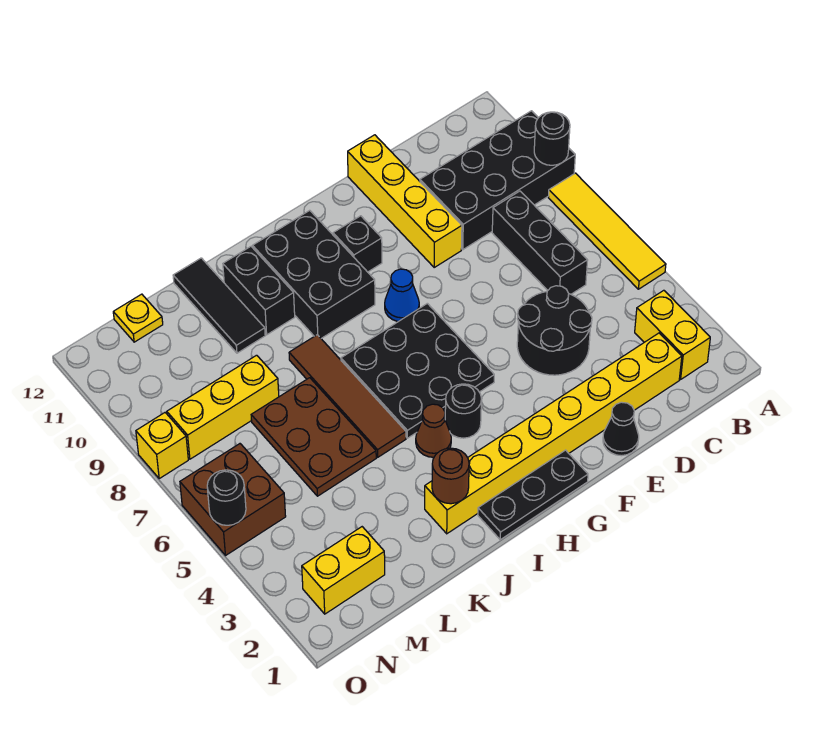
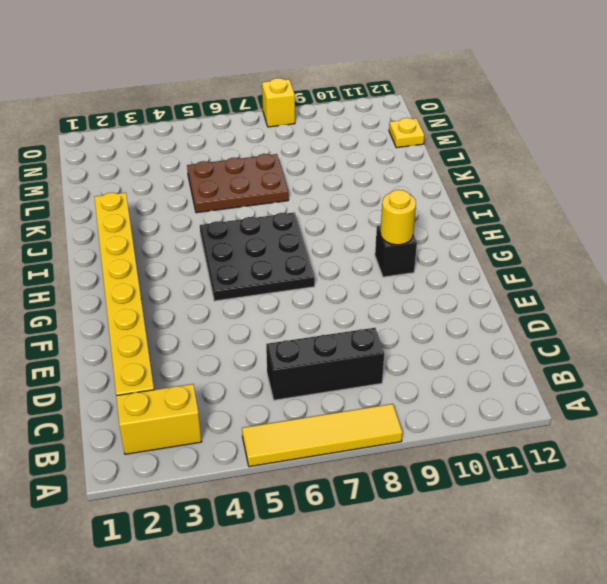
yellow round brick G10 level 2 -> none
none -> black brick A9:D10 level 1
none -> black round brick D4:E5 level 1
none -> black cone E1 level 1

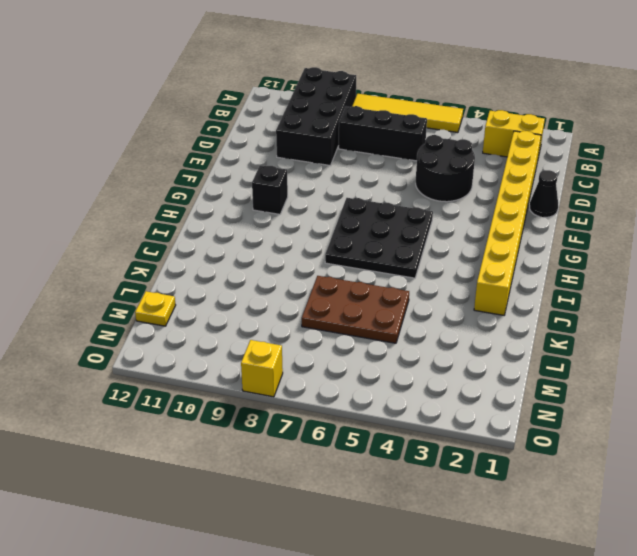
none -> yellow brick E9:E12 level 1
none -> black plate G1:I1 level 1
none -> blue cone G8 level 1

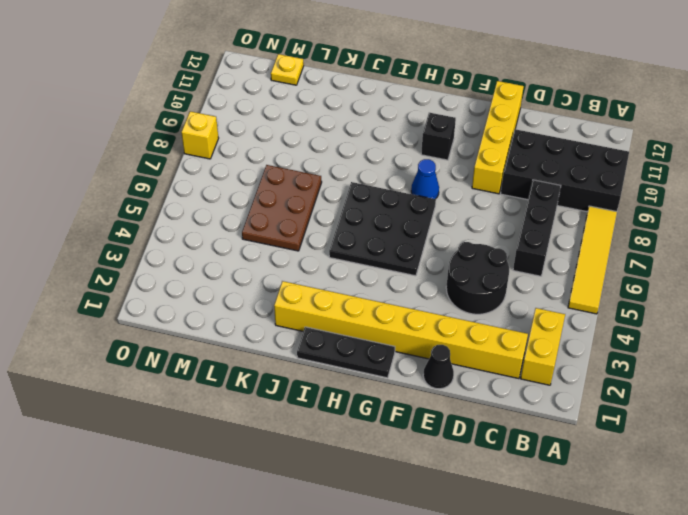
none -> black round brick H4 level 1
none -> black brick H9:I11 level 1
none -> brown cone I4 level 1

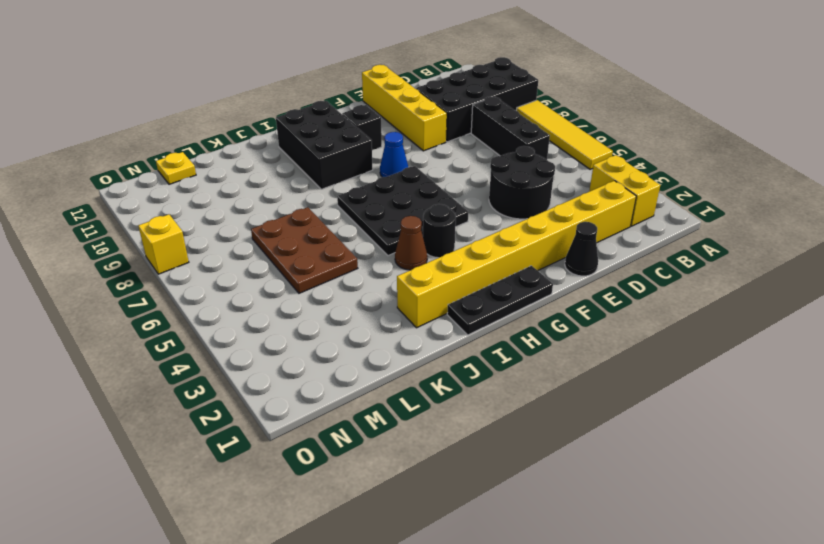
none -> brown tile J5:J8 level 1
none -> black brick J10:J11 level 1
none -> black tile K10:K12 level 1

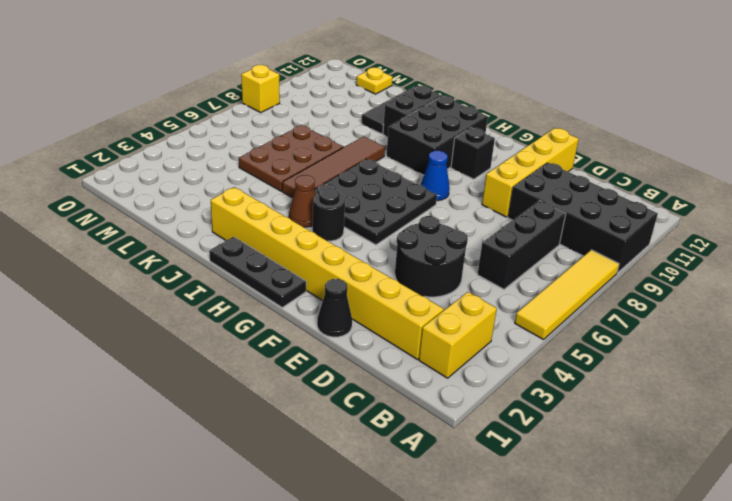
none -> yellow brick L8:N8 level 1
none -> yellow brick M2:N2 level 1
none -> brown brick N5:O6 level 1

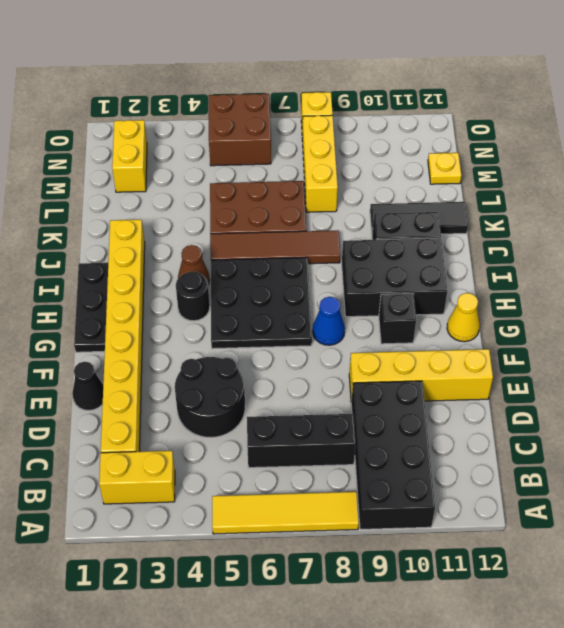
yellow cone G12 level 1 -> none
none -> black round brick A9 level 2
none -> brown round brick J2 level 2
none -> black round brick O5 level 2

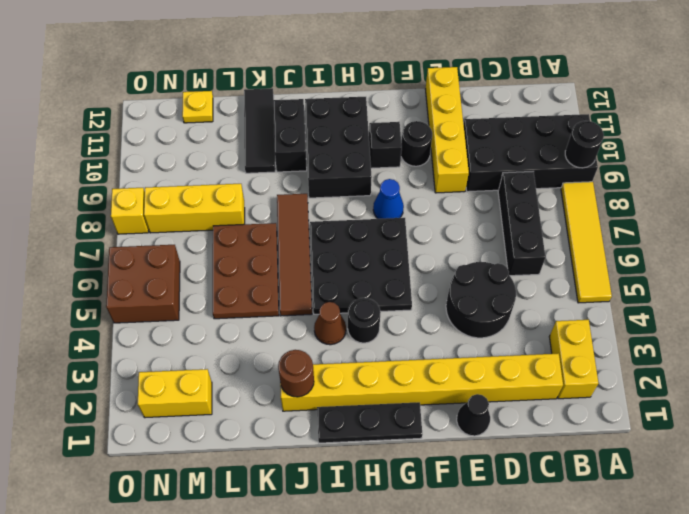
black round brick F10 level 1 -> black round brick O5 level 2

